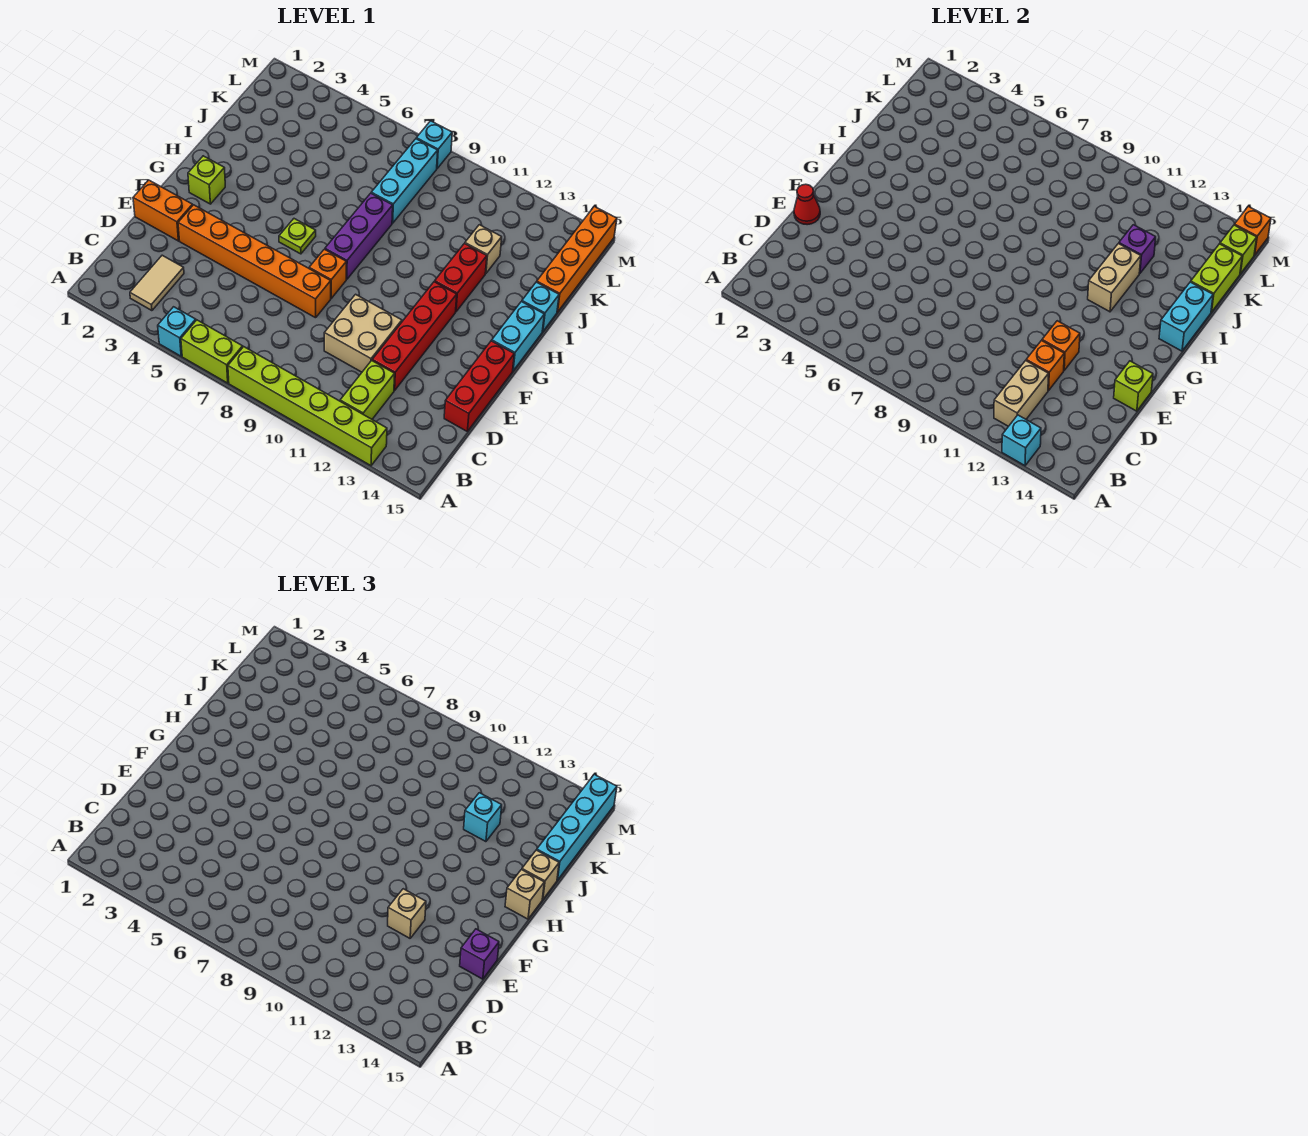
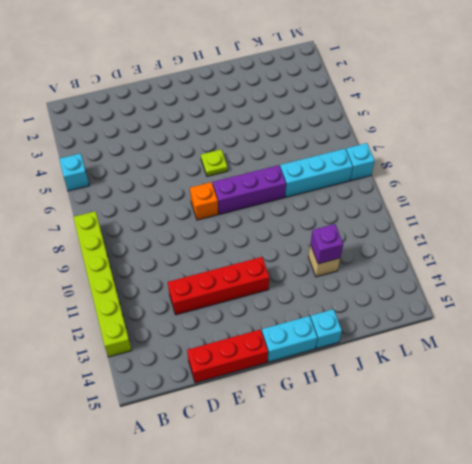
none -> lime brick A6:A7 level 1
none -> tan tile B3:C3 level 1
none -> lime brick B12:C12 level 1
none -> tan brick D10:E11 level 1

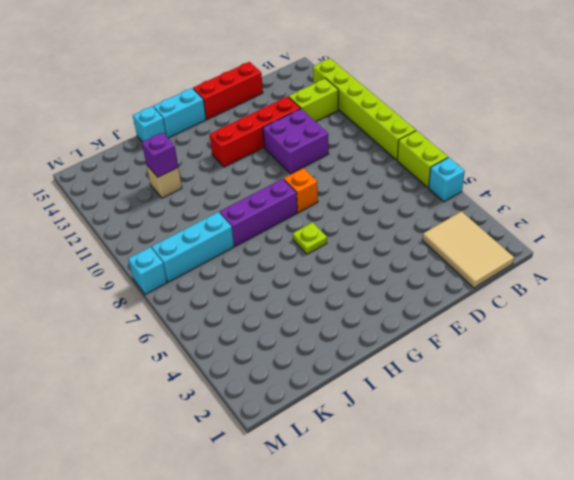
tan tile B1:C3 level 1 -> tan tile B3:C3 level 1
purple brick D10:E11 level 1 -> tan brick D10:E11 level 1
none -> orange brick E1:E2 level 1
none -> orange brick E3:E8 level 1
none -> lime brick G2 level 1
none -> red brick H12:I12 level 1

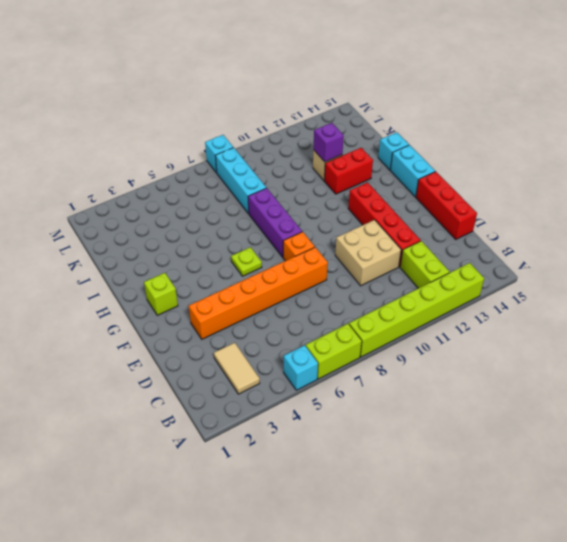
red brick I12:I13 level 1 -> red brick H12:I12 level 1
none -> orange brick E1:E2 level 1
none -> orange brick J15:M15 level 1
none -> cyan brick A13 level 2
none -> tan brick B12:C12 level 2

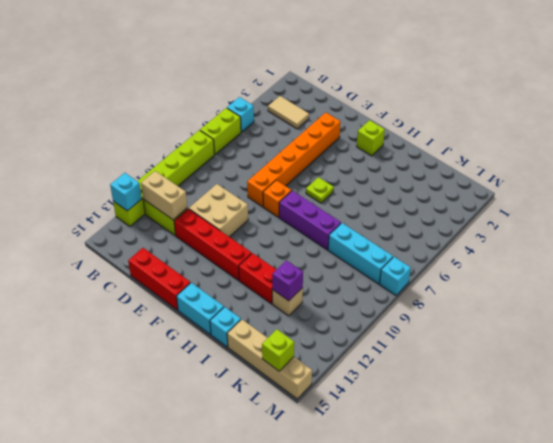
tan brick J15:M15 level 1 -> orange brick J15:M15 level 1
none -> orange brick E1:E2 level 1
none -> orange brick D12 level 2
none -> red cone E1 level 2
none -> orange brick E12 level 2

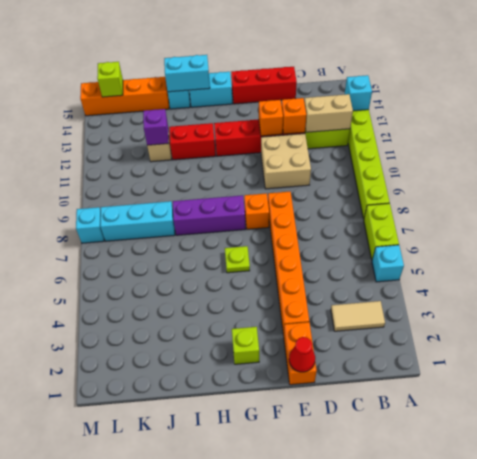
none -> lime brick E15 level 2
none -> tan brick H12:I12 level 2
none -> lime brick J15:K15 level 2
none -> orange brick M15 level 2

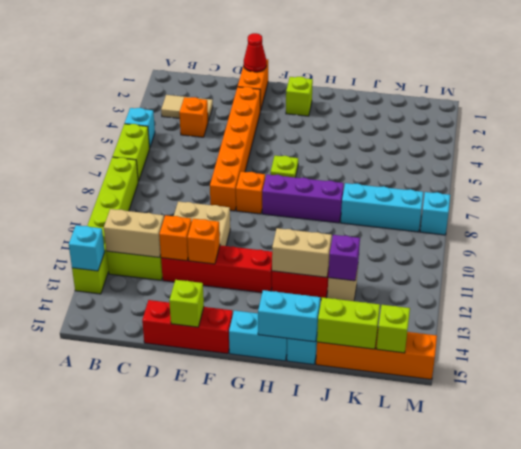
orange brick C4 level 1 -> orange brick M15 level 2
none -> tan brick E12 level 3
none -> purple brick E15 level 3
none -> tan brick H15 level 3
none -> tan brick I15 level 3

